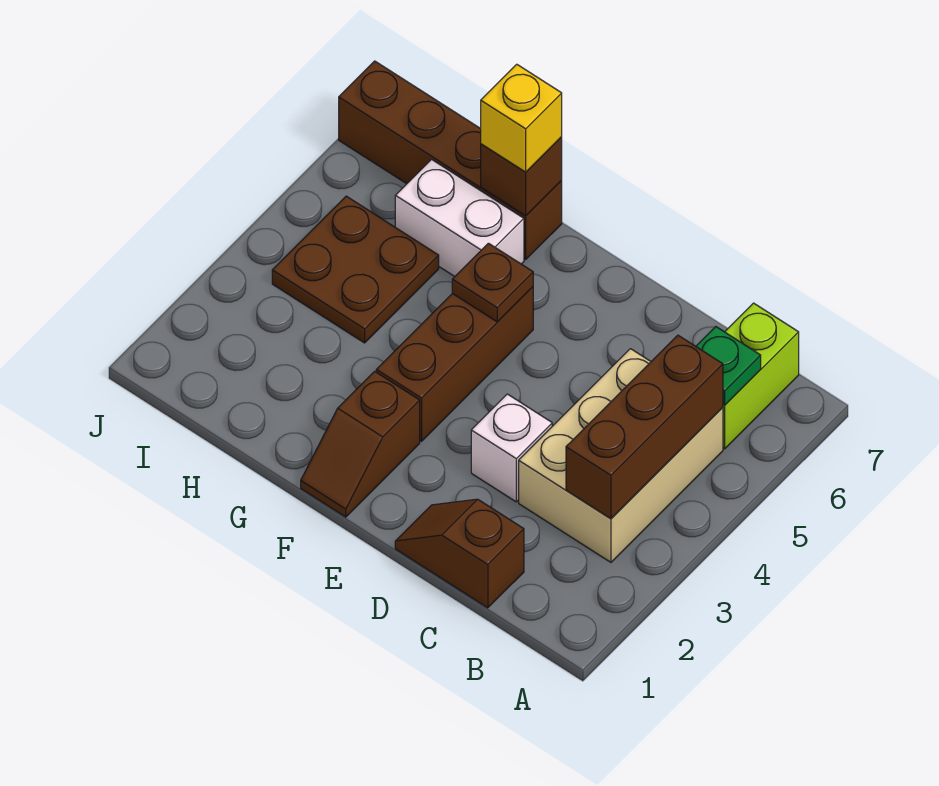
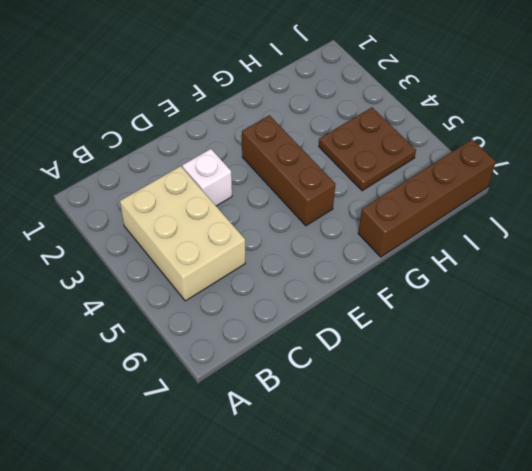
none -> lime brick B6:B7 level 1
none -> brown slope C1:D1 level 1 top C
none -> brown slope F1:F2 level 1 top 2

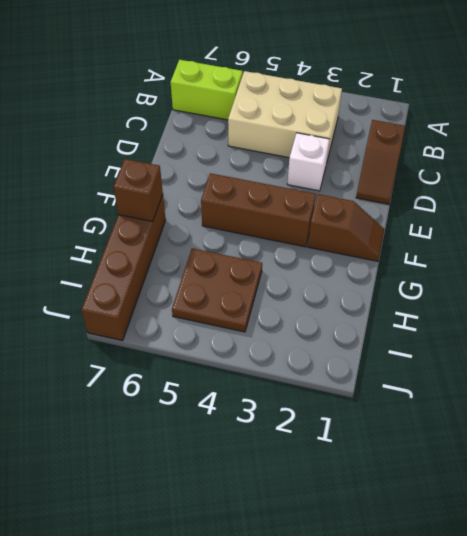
none -> white brick G6:H6 level 1
none -> brown brick B3:B5 level 2
none -> green plate B6 level 2

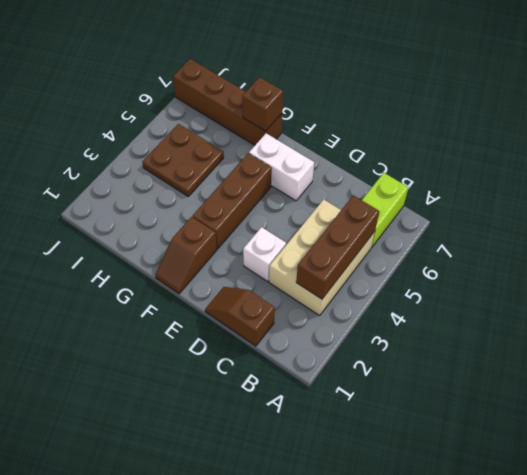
white brick E6:F6 level 1 -> white brick G6:H6 level 1
none -> green plate B6 level 2
none -> brown plate F5 level 2
none -> yellow brick G7 level 3

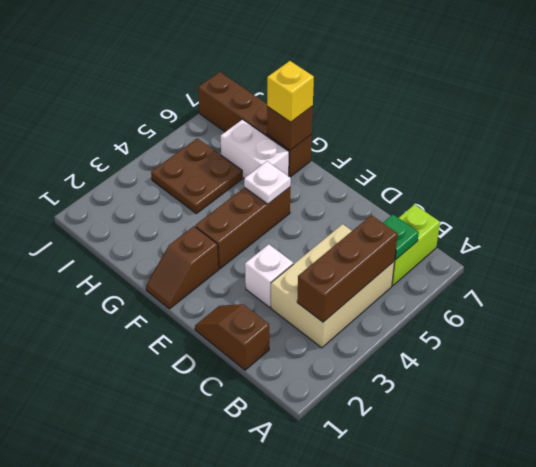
white plate F5 level 2 -> brown plate F5 level 2

